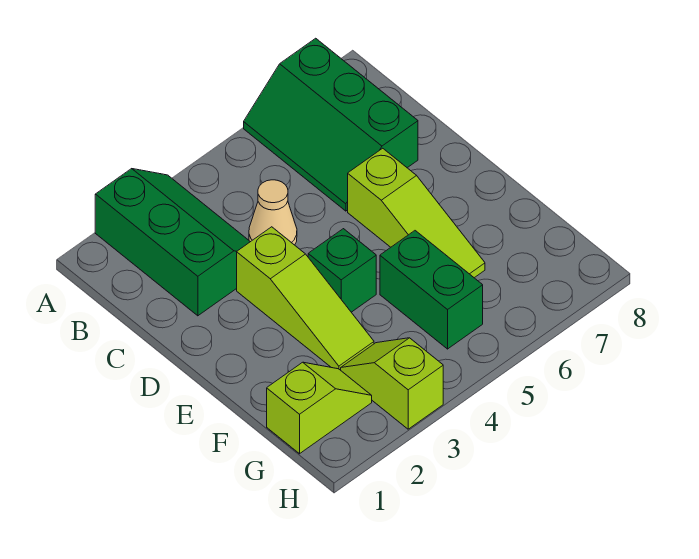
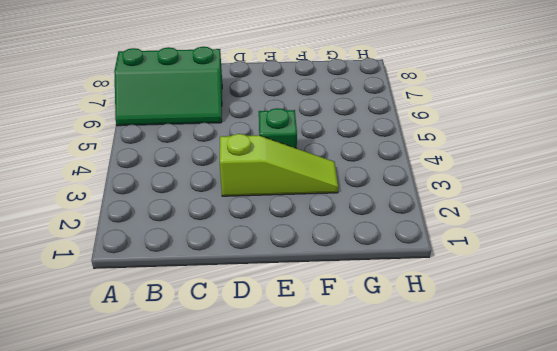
none -> green slope A2:C3 level 1 top 2
none -> tan cone C4 level 1

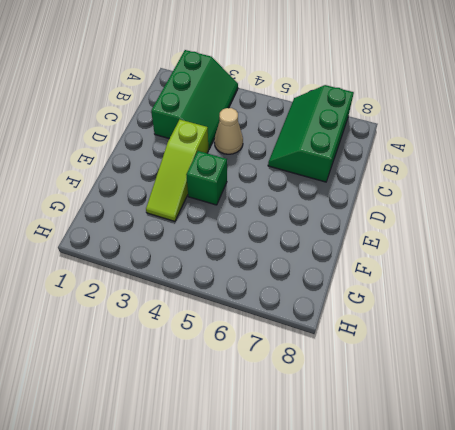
none -> lime slope D6:F6 level 1 top D
none -> green brick F5:G5 level 1

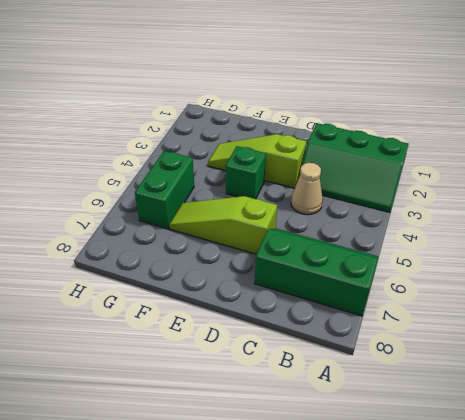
green brick G5:G6 level 1 -> green brick F5:G5 level 1
none -> lime slope G1:G2 level 1 top 1
none -> lime slope G3:H3 level 1 top H

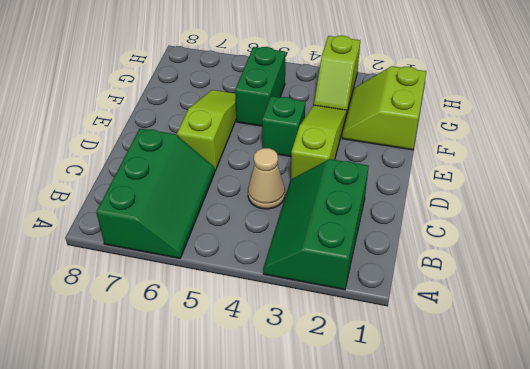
lime slope F1:G2 level 1 top 1 -> lime slope G1:G2 level 1 top 1

